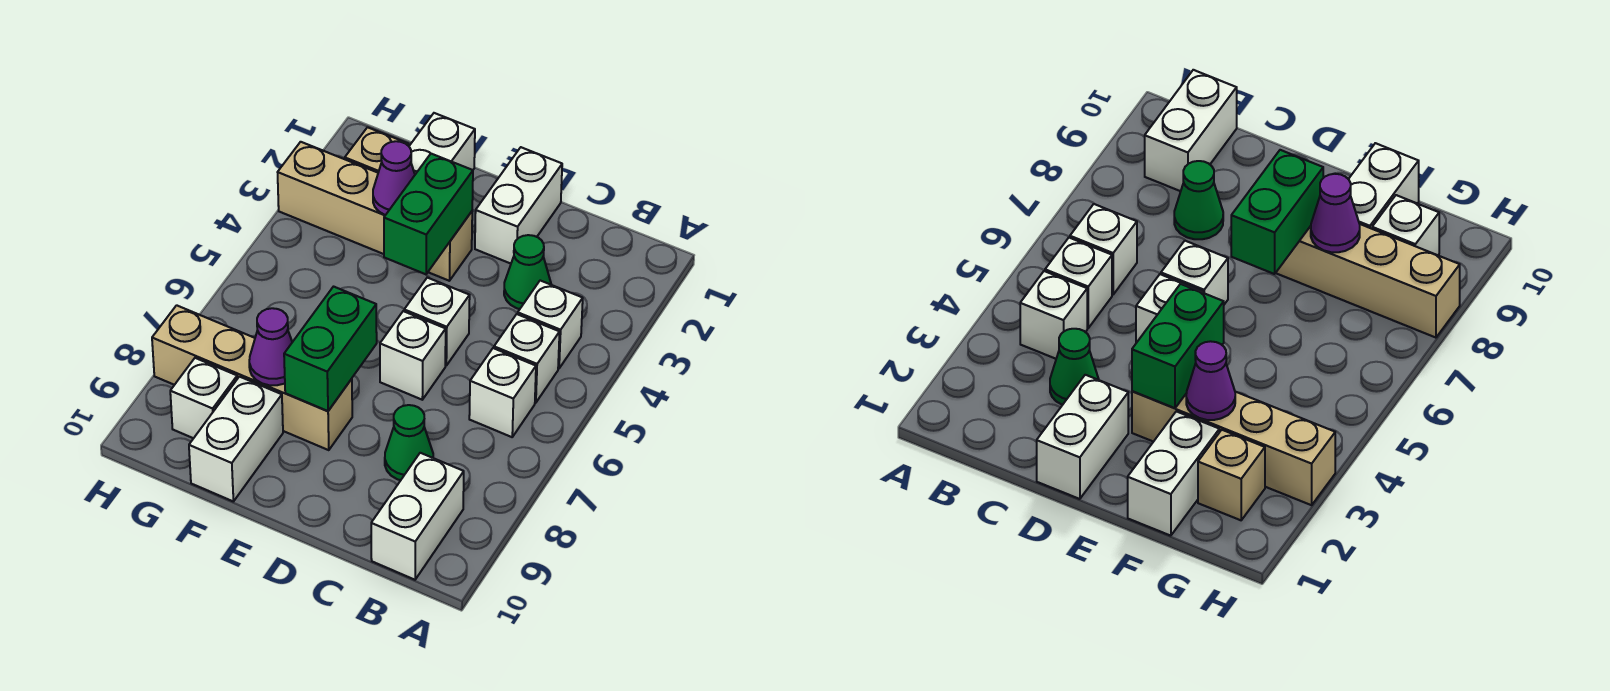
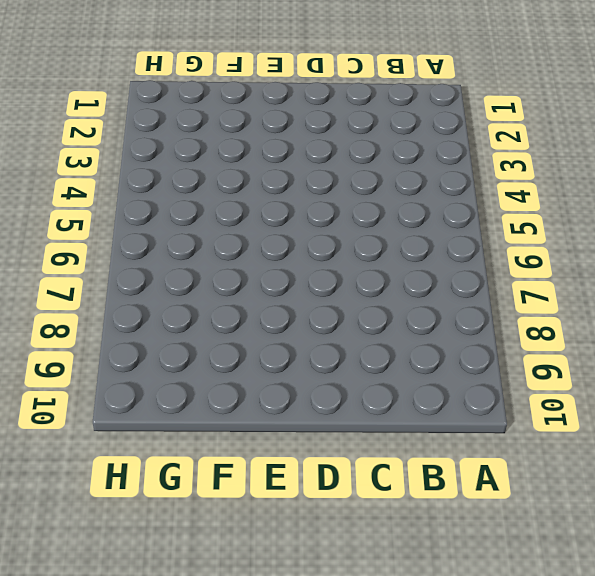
none -> white brick B4 level 1
none -> white brick B5 level 1
none -> white brick B6 level 1

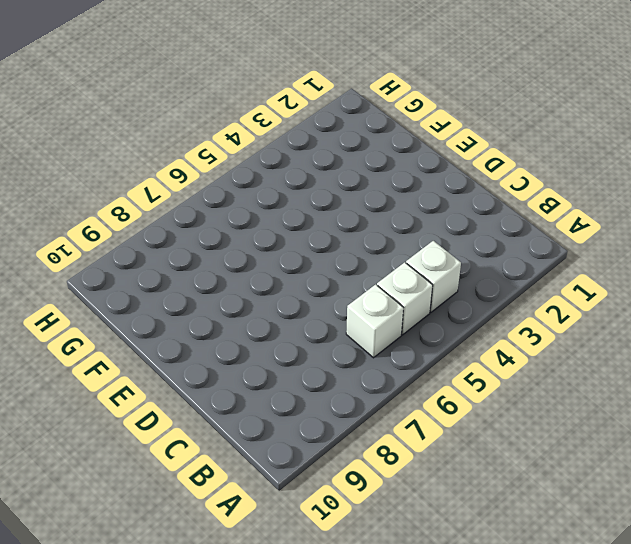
none -> white brick B9:B10 level 1
none -> green cone C3 level 1
none -> green cone C8 level 1

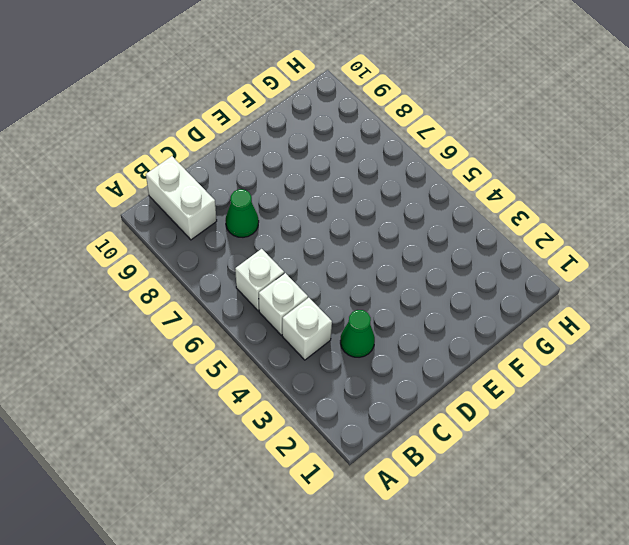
none -> white brick D1:D2 level 1
none -> white brick D5 level 1
none -> white brick D6 level 1

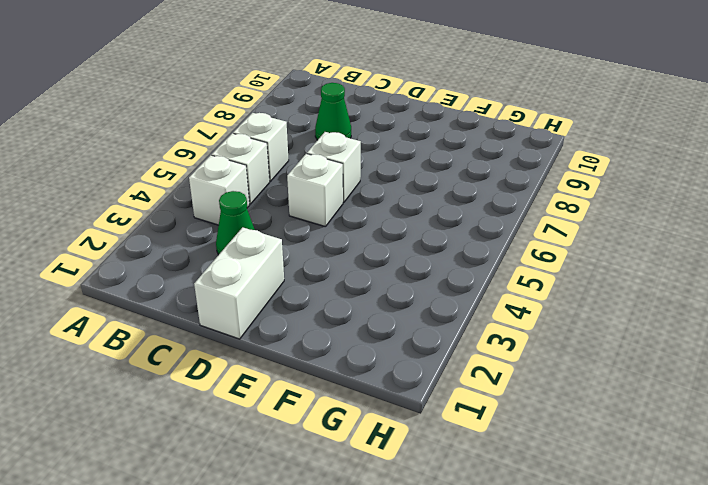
none -> white brick B9:B10 level 1
none -> tan brick E3:H3 level 1
none -> tan brick E8:H8 level 1

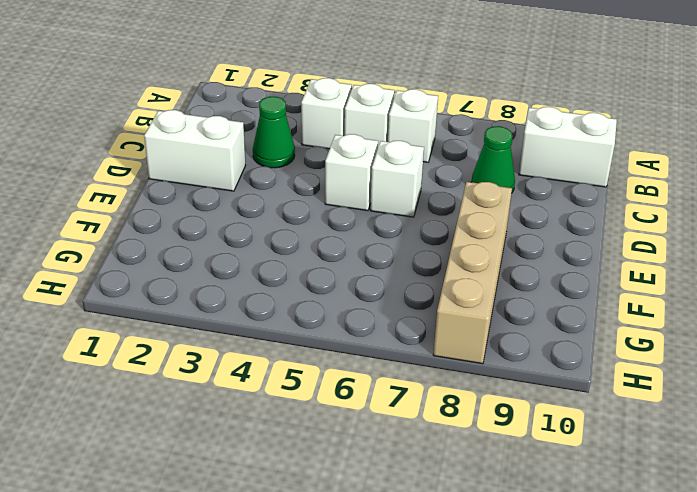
none -> tan brick E3:H3 level 1
none -> white brick F1:F2 level 1
none -> white brick F9:F10 level 1

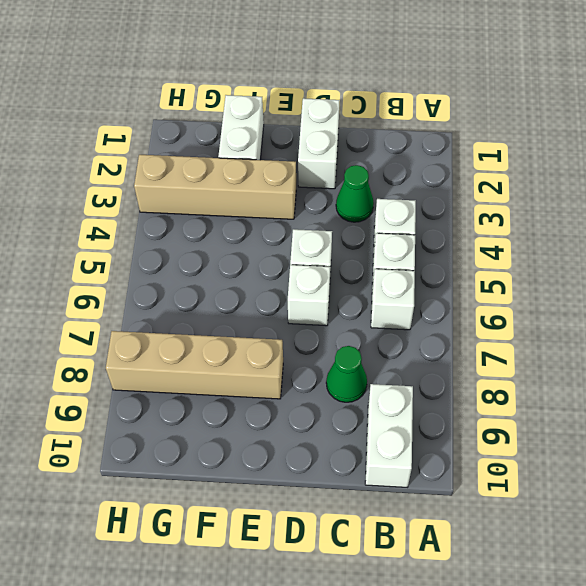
none -> white brick F9:F10 level 1
none -> tan brick G2 level 1
none -> white brick G9 level 1

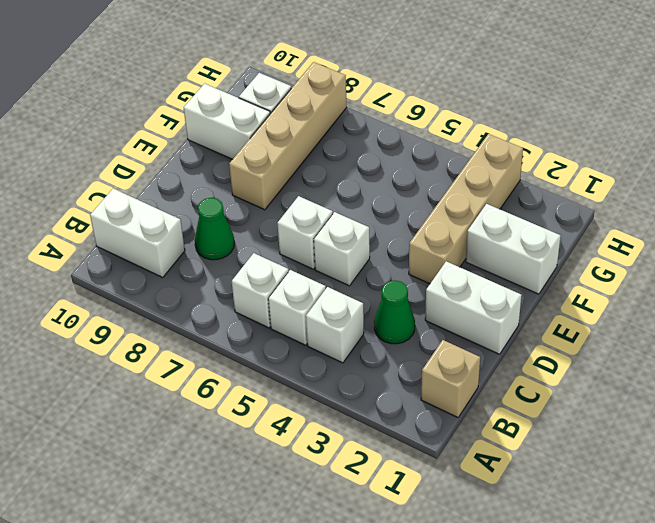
tan brick B1 level 1 -> tan brick G2 level 1
none -> green brick E3:E4 level 2
none -> green brick E7:E8 level 2
none -> purple cone F3 level 2

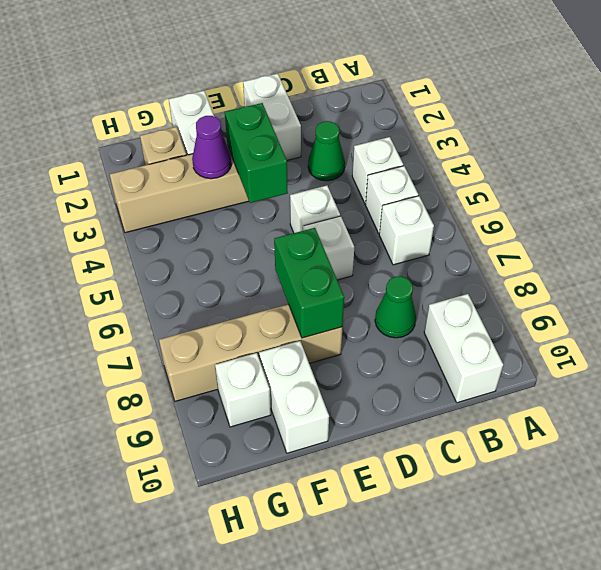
none -> purple cone F8 level 2

